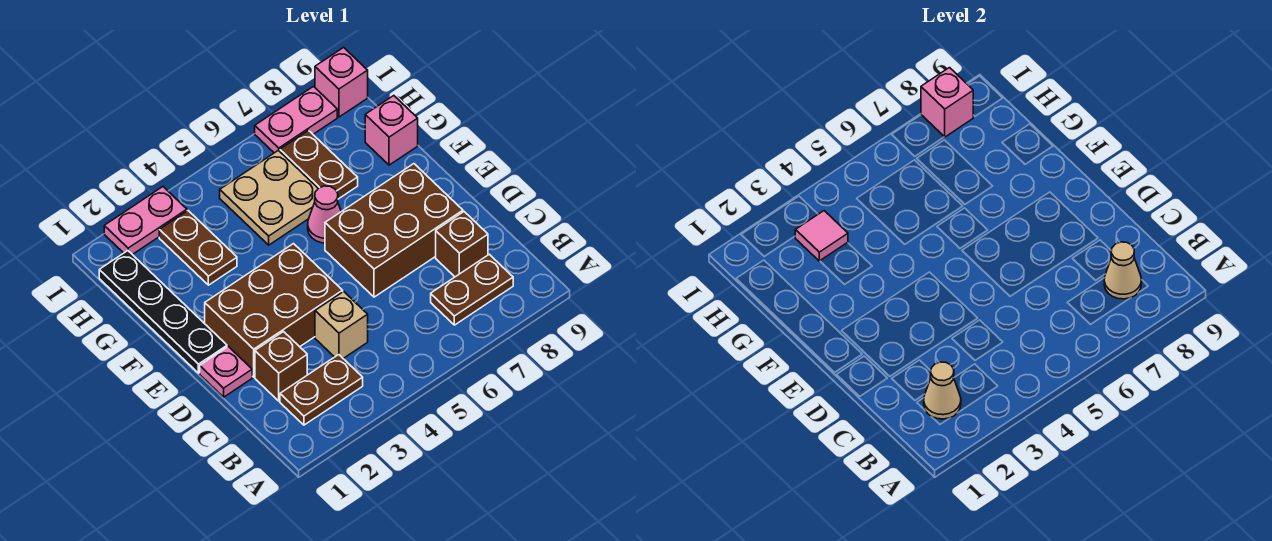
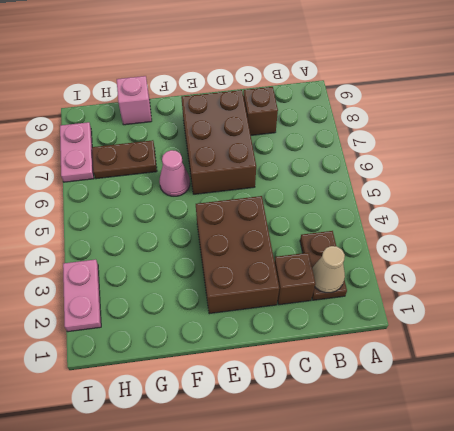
none -> brown plate B7:B8 level 1
none -> tan brick C4 level 1
none -> pink plate D1 level 1

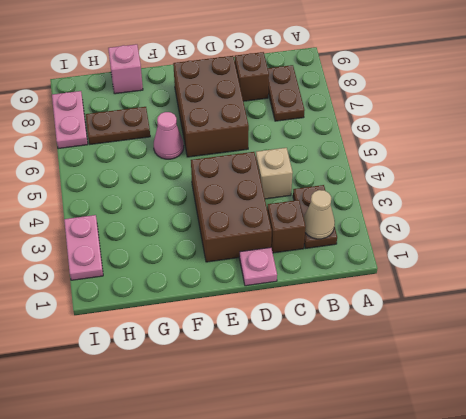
none -> black plate E1:H1 level 1
none -> brown plate G3:H3 level 1
none -> tan plate G5:H6 level 1

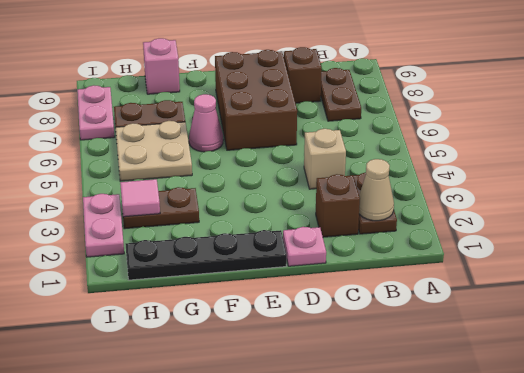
none -> brown brick D2:E4 level 1
none -> pink brick I9 level 1
none -> tan cone B8 level 2

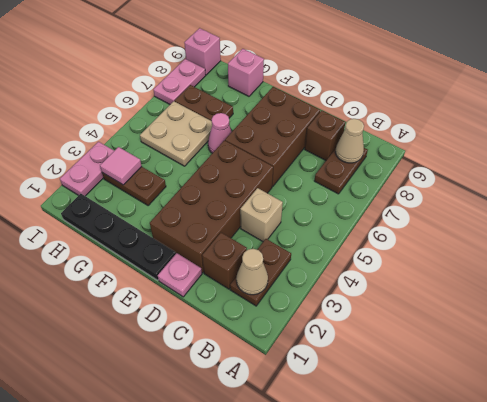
brown brick D2:E5 level 1 -> brown brick D2:E4 level 1
none -> pink brick I8 level 2

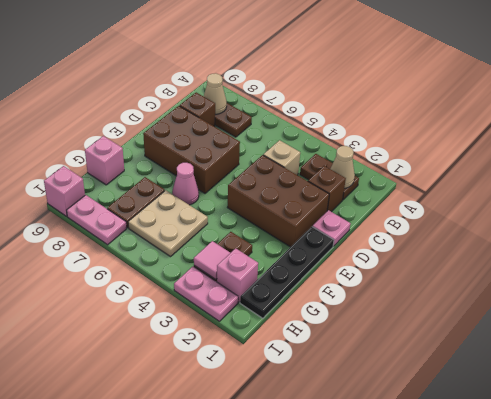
pink brick H2 level 1 -> pink brick I8 level 2

